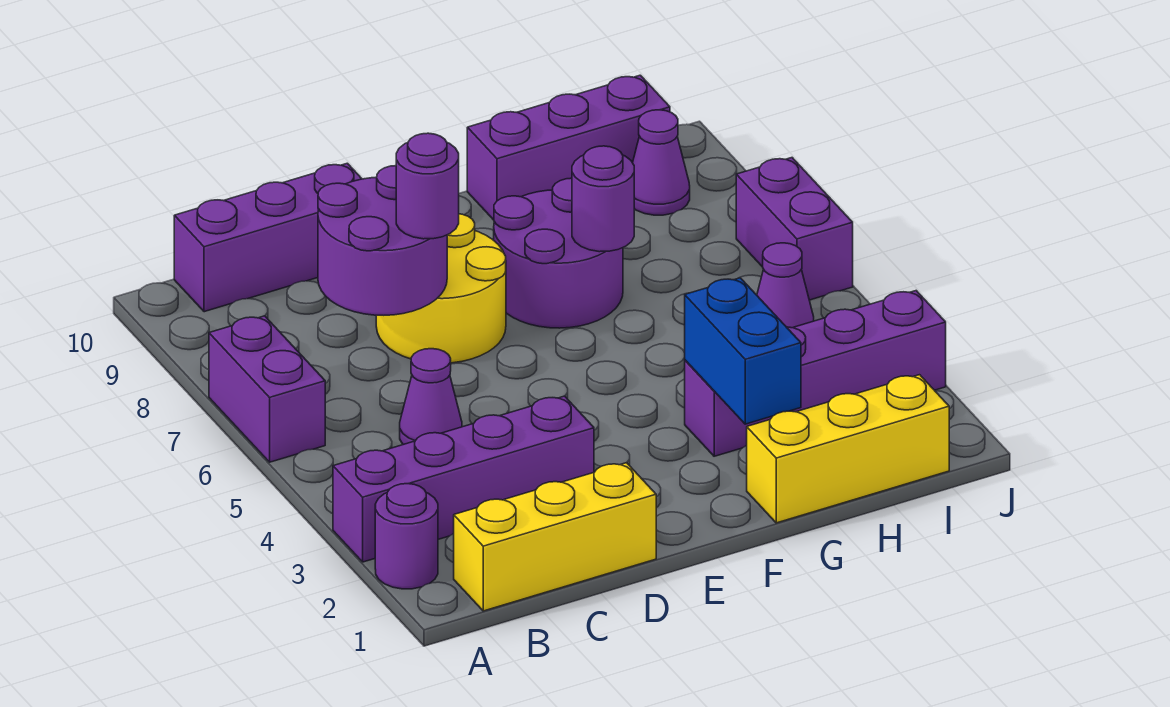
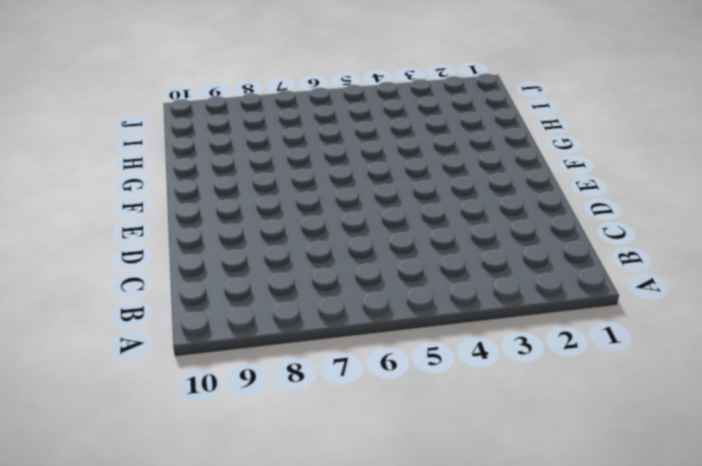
none -> purple round brick A2 level 1
none -> purple brick A3:D3 level 1
none -> purple brick A6:A7 level 1

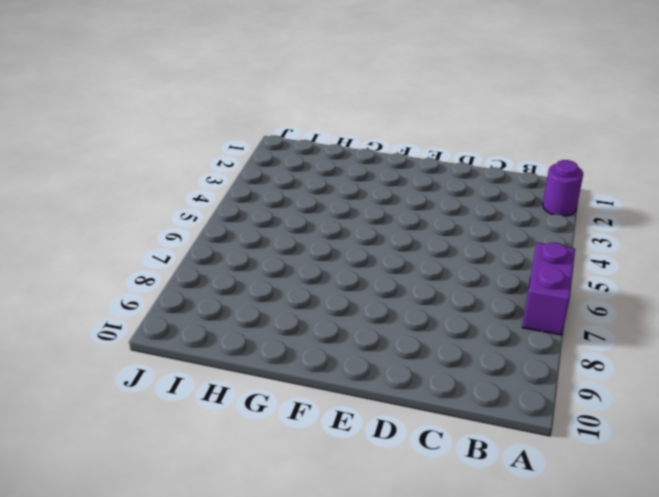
none -> purple brick A3:D3 level 1
none -> yellow brick B1:D1 level 1
none -> purple brick B10:D10 level 1

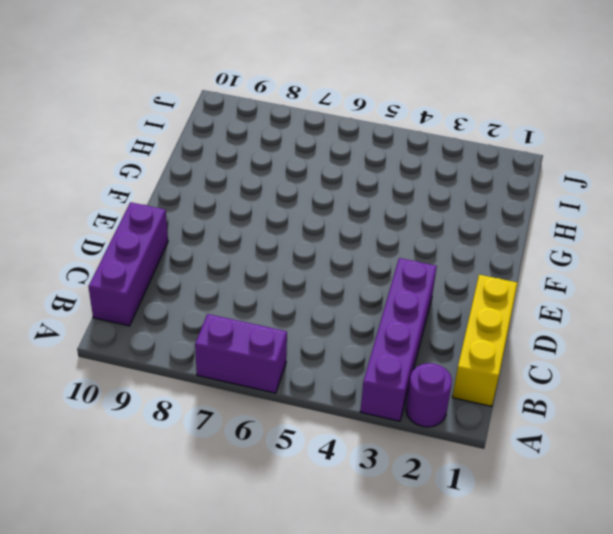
none -> purple cone C5 level 1
none -> yellow round brick D7:E8 level 1
none -> purple round brick F7:G8 level 1

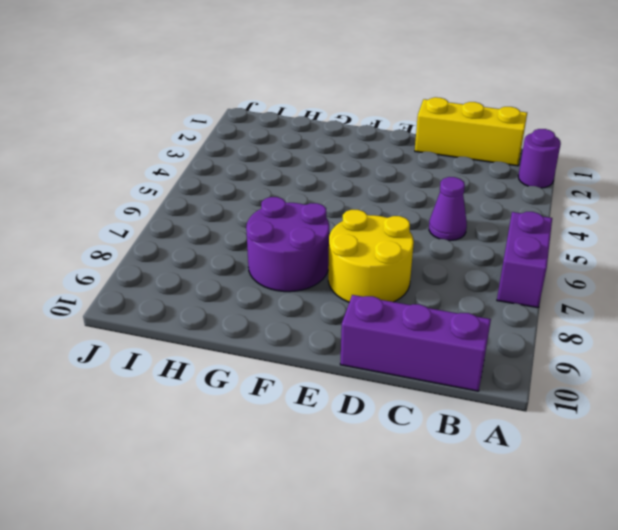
none -> purple brick A3:D3 level 1
none -> yellow brick G1:I1 level 1
none -> purple brick G3:J3 level 1

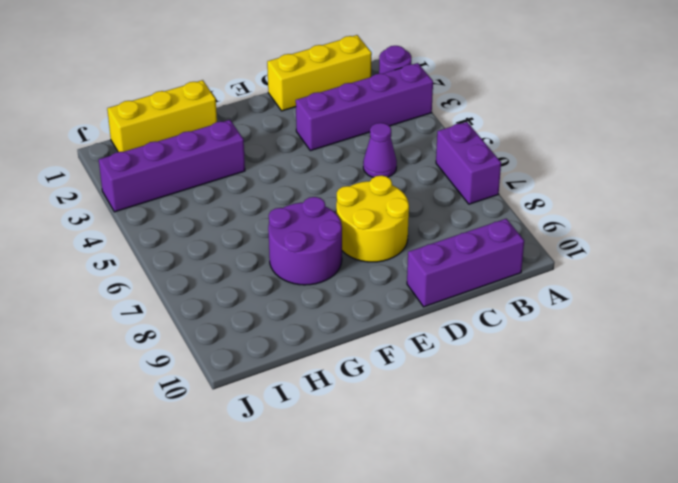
none -> purple brick G10:I10 level 1
none -> purple cone I5 level 1
none -> purple cone I9 level 1

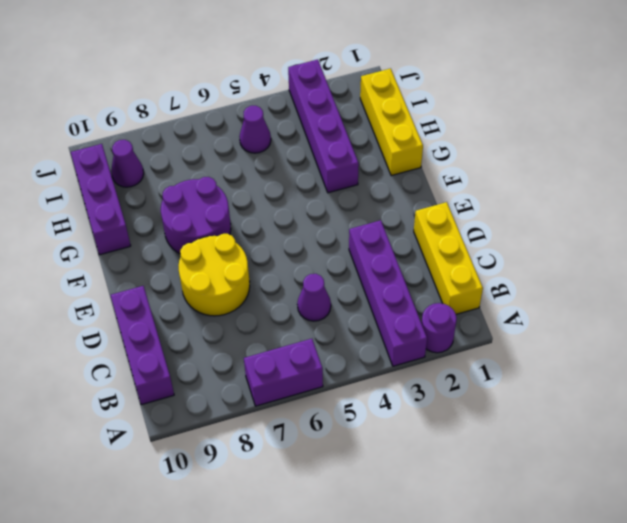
none -> purple brick J6:J7 level 1
none -> purple round brick C7:D8 level 2
none -> blue brick G2:G3 level 2

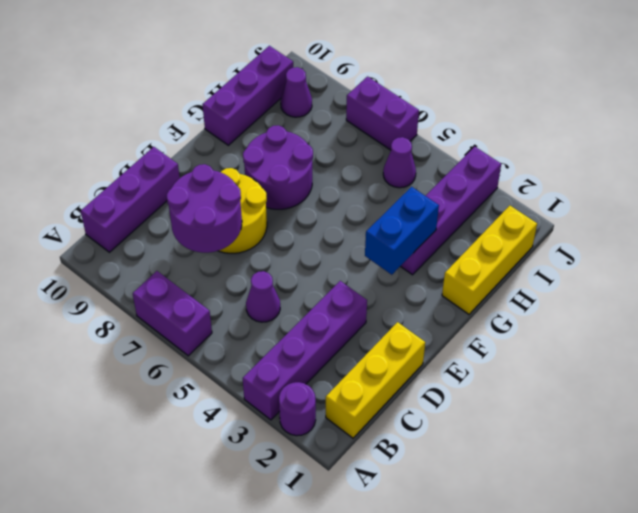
blue brick F3:G3 level 2 -> blue brick G2:G3 level 2
none -> purple round brick G7 level 2
none -> purple round brick D7 level 3

